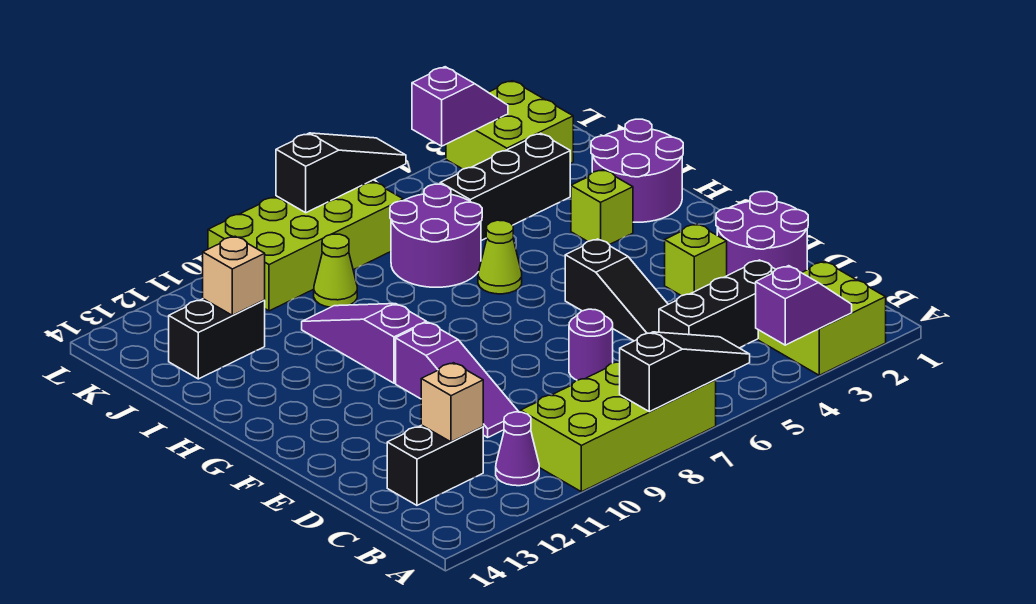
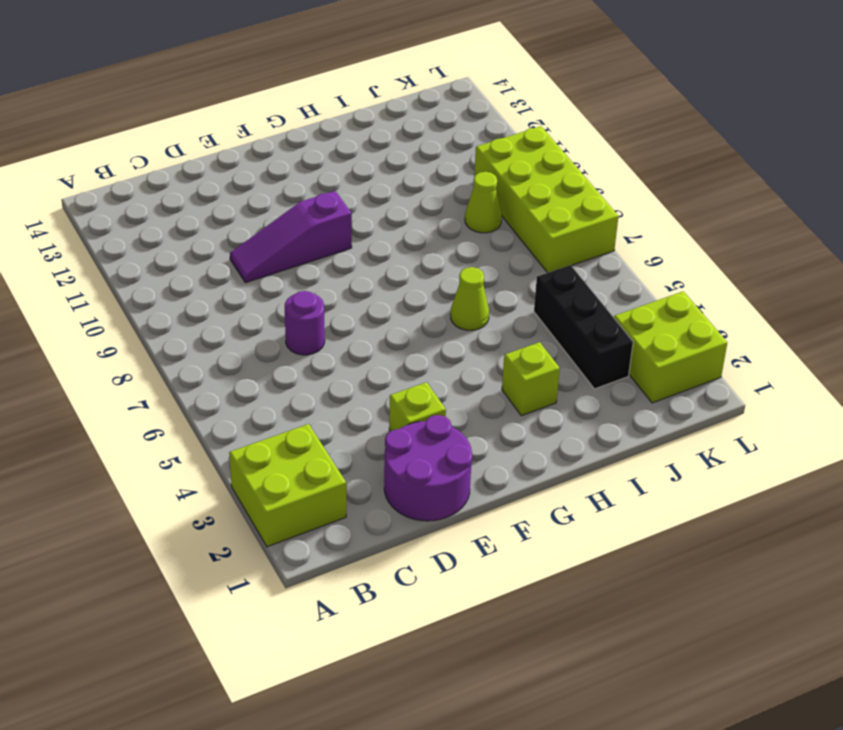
none -> lime brick A7:B10 level 1
none -> purple cone B11 level 1
none -> black brick C3:C5 level 1

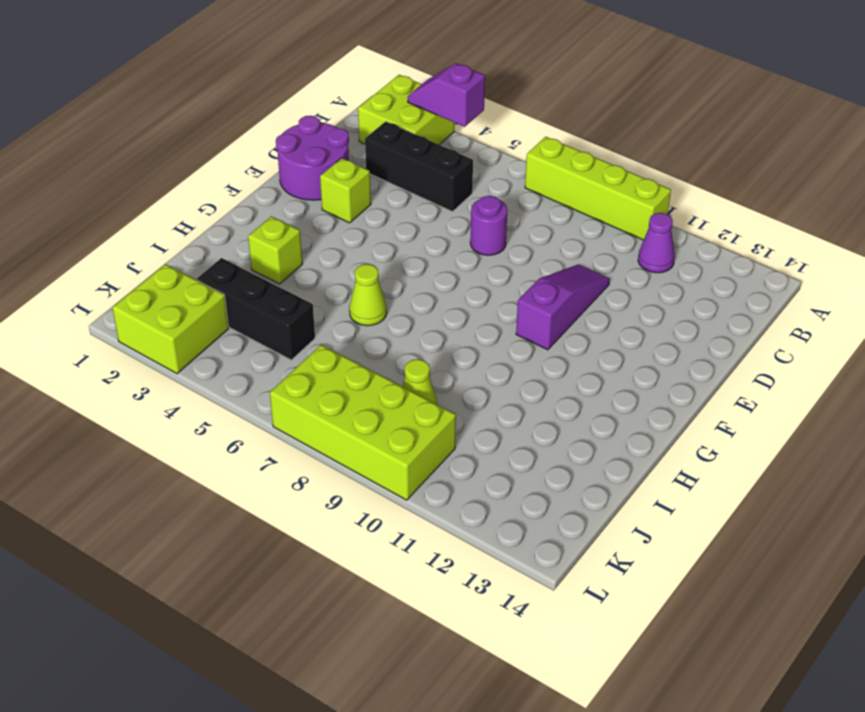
lime brick A7:A10 level 1 -> lime brick A7:B10 level 1
none -> black brick C12:C13 level 1
none -> black slope D5:F5 level 1 top F
none -> purple slope G10:I10 level 1 top G

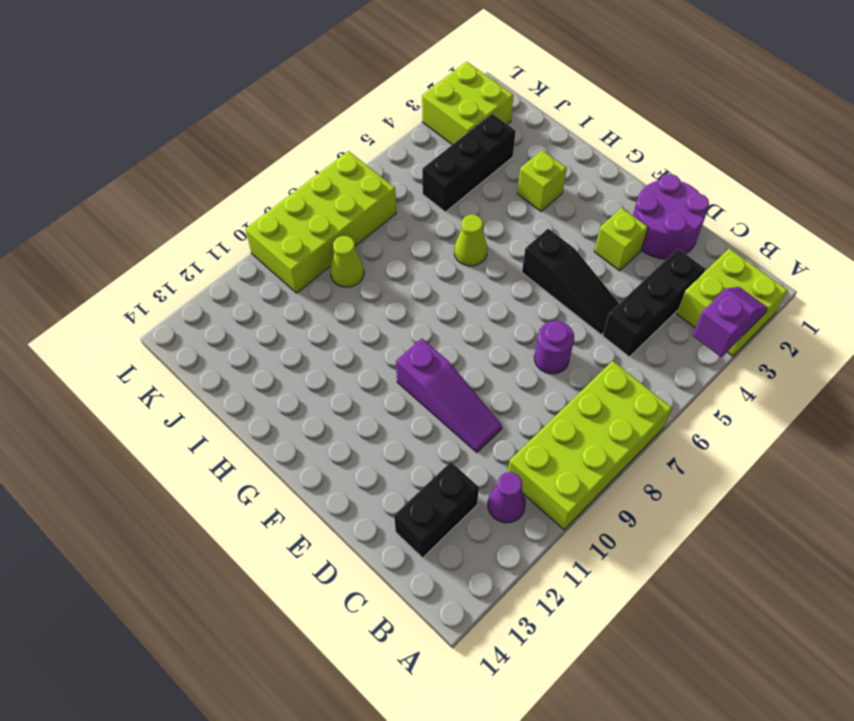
none -> purple slope G10:I10 level 1 top G
none -> purple round brick H1:I2 level 1
none -> purple round brick I6:J7 level 1

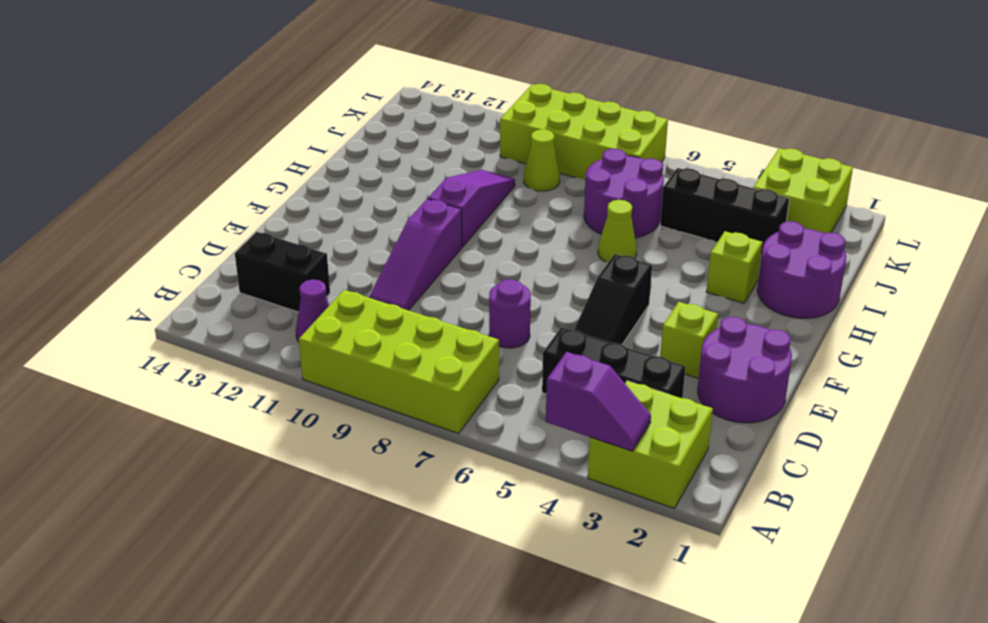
none -> black brick J12:J13 level 1
none -> black slope A6:A8 level 2 top 8
none -> tan brick C12 level 2

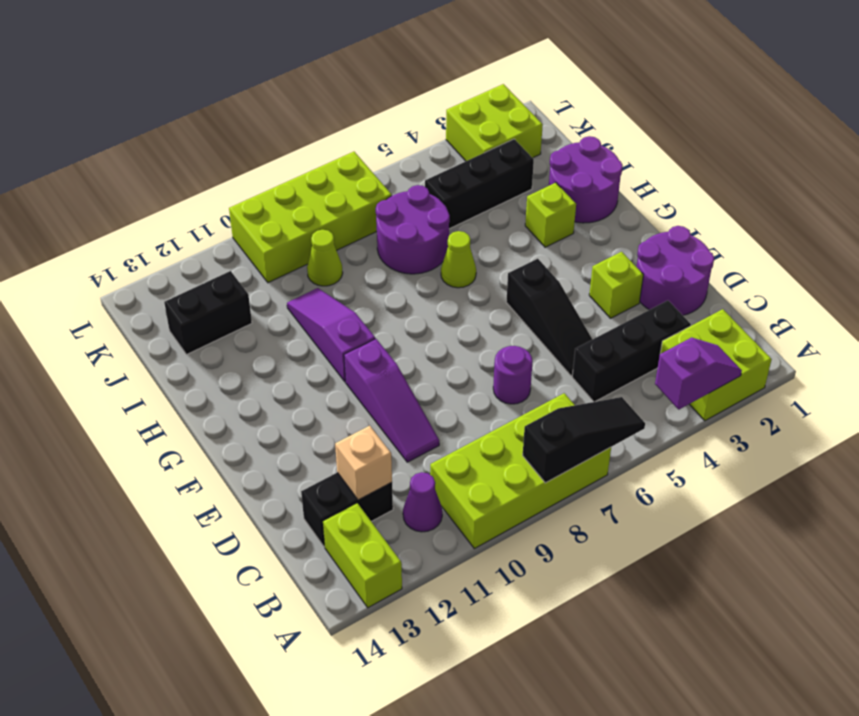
lime brick A13:B13 level 1 -> none
none -> tan brick J12 level 2
none -> purple slope L3:L4 level 2 top 4
none -> black slope L6:L8 level 2 top 8

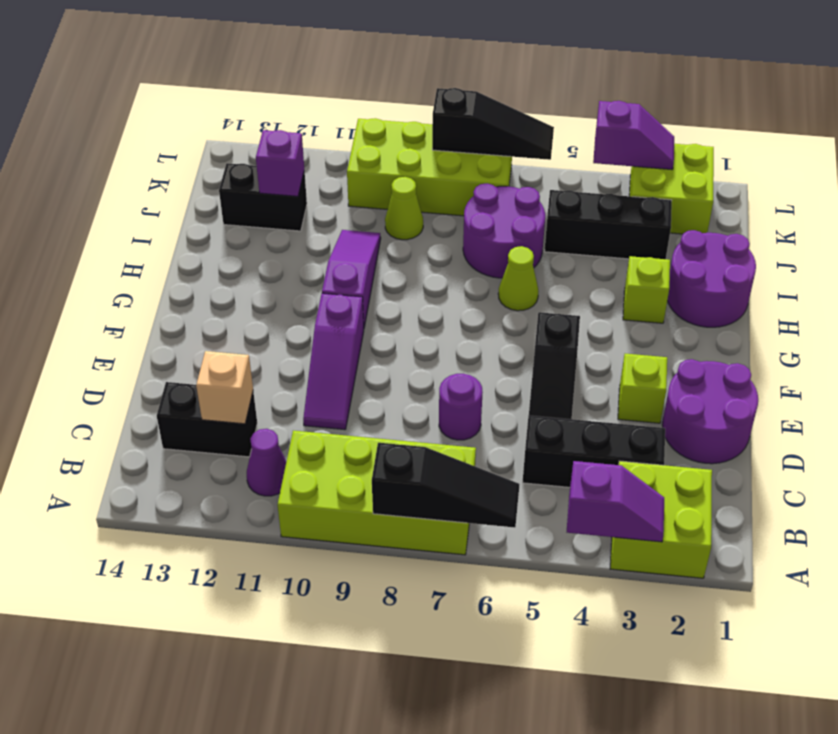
purple brick J12 level 2 -> tan brick J12 level 2

